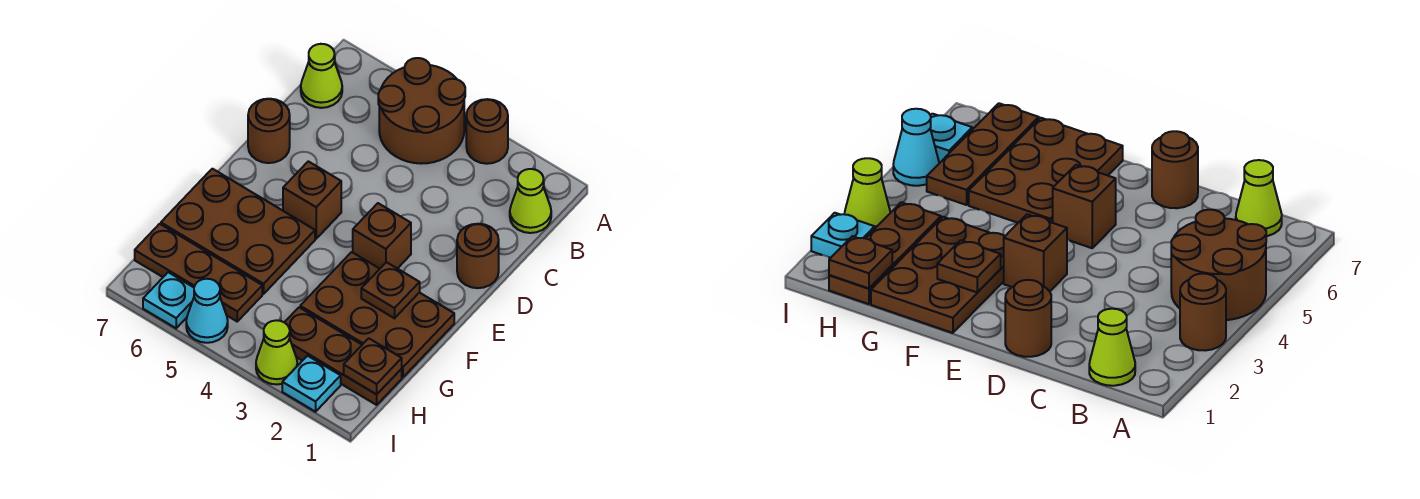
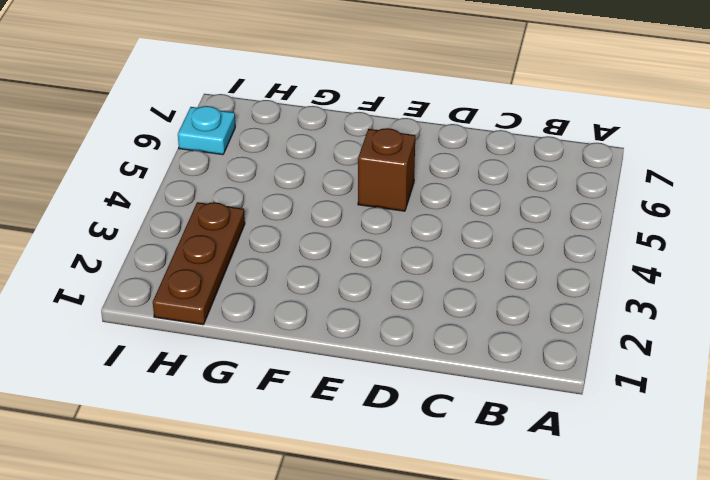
none -> brown round brick A3 level 1
none -> brown round brick A4:B5 level 1
none -> lime cone B1 level 1

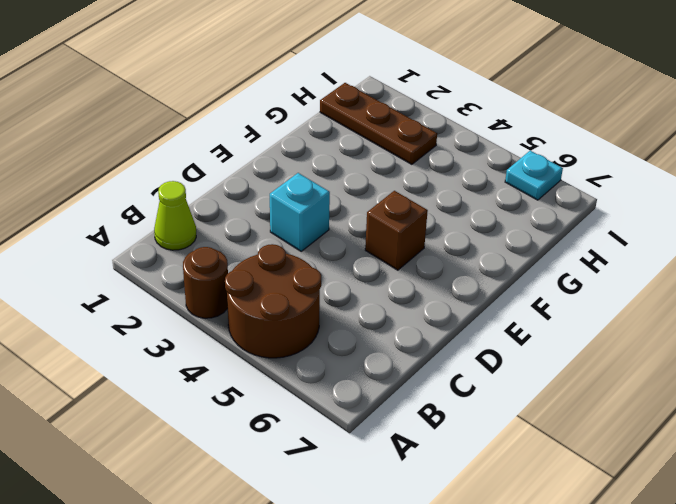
cyan brick D3 level 1 -> none
none -> lime cone B7 level 1
none -> brown round brick D1 level 1
none -> brown round brick D7 level 1

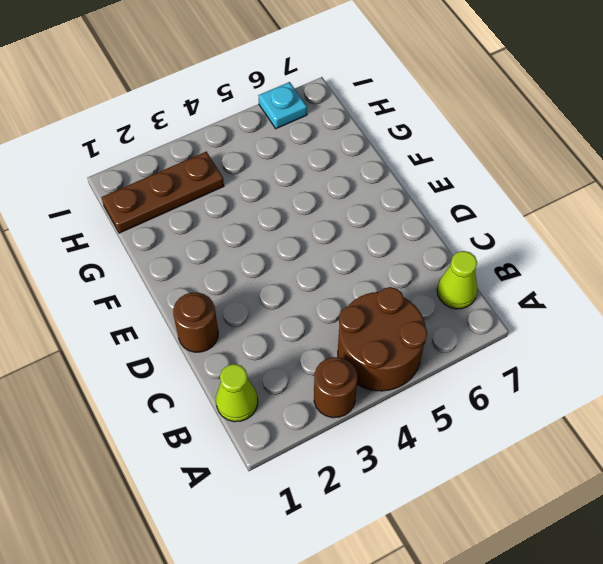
none -> brown round brick D7 level 1
none -> brown brick E3 level 1
none -> brown brick E5 level 1

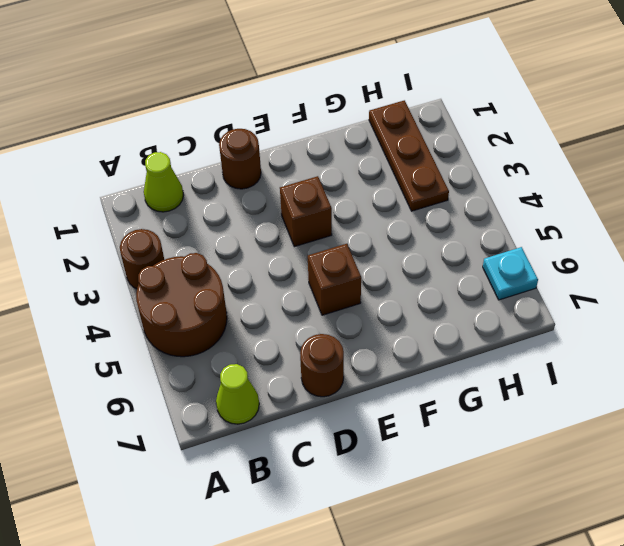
none -> brown plate F1:G3 level 1
none -> brown plate F5:G7 level 1
none -> brown plate H5:H7 level 1

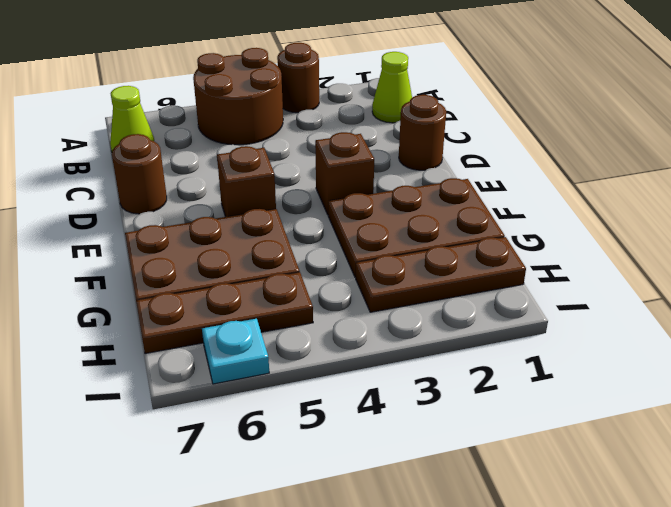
none -> cyan plate I2 level 1
none -> lime cone I3 level 1
none -> cyan cone I5 level 1

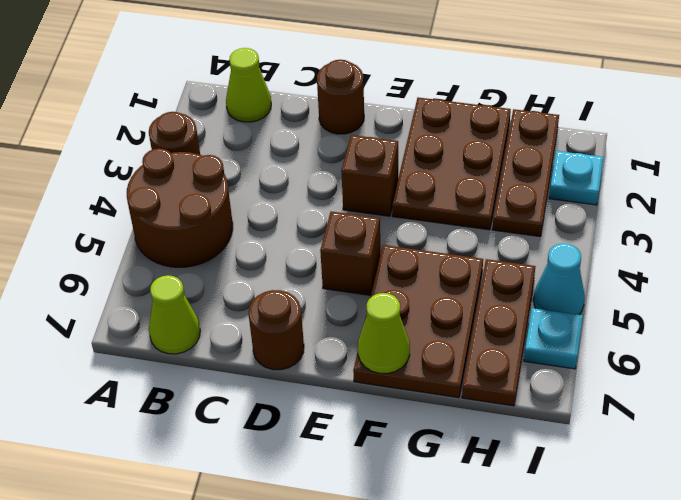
lime cone F7 level 2 -> lime cone I3 level 1
none -> brown plate F2 level 2
none -> brown plate H1 level 2

